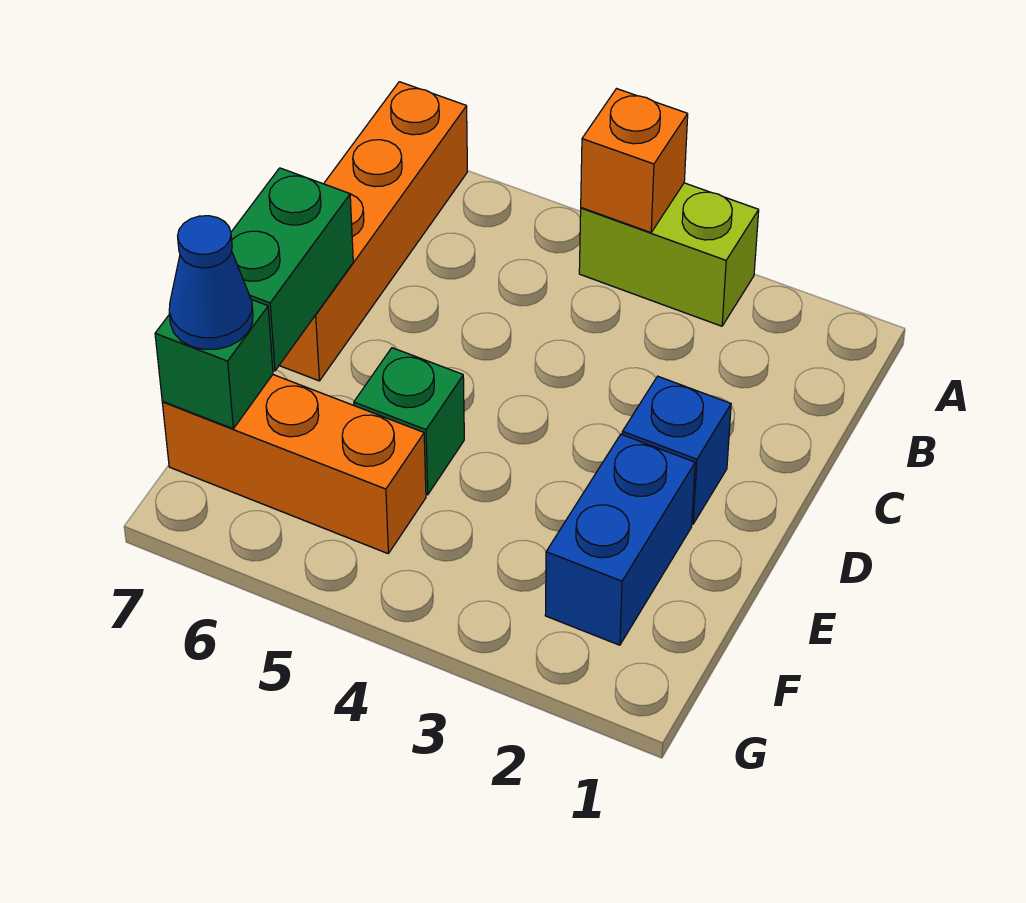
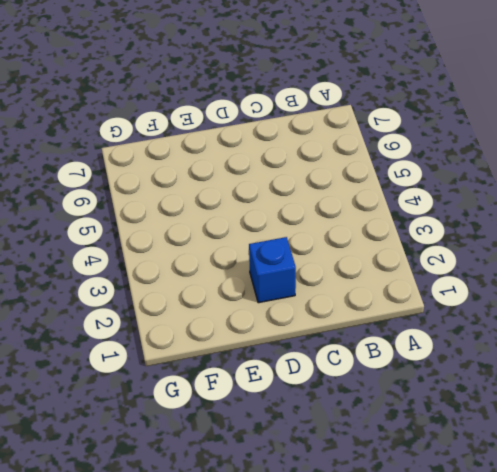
none -> lime brick A3:A4 level 1
none -> orange brick A7:D7 level 1

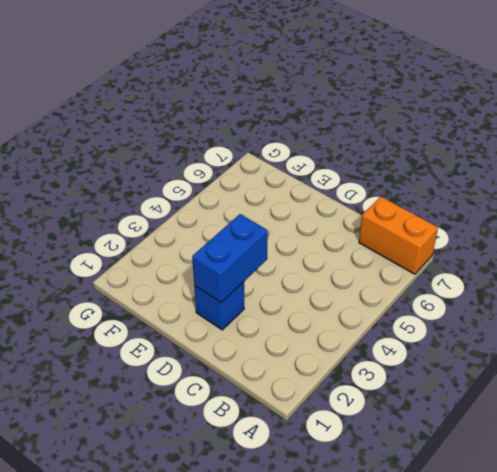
orange brick A7:B7 level 1 -> orange brick A7:D7 level 1
blue brick D2:D3 level 2 -> blue brick E2:F2 level 1
none -> lime brick A3:A4 level 1
none -> green brick E5 level 1

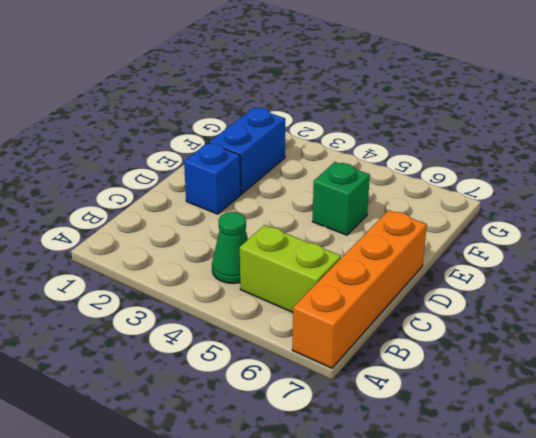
green cone B4 level 1 -> none
lime brick B5:B6 level 1 -> lime brick A3:A4 level 1
none -> orange brick F5:F7 level 1
none -> orange brick A4 level 2

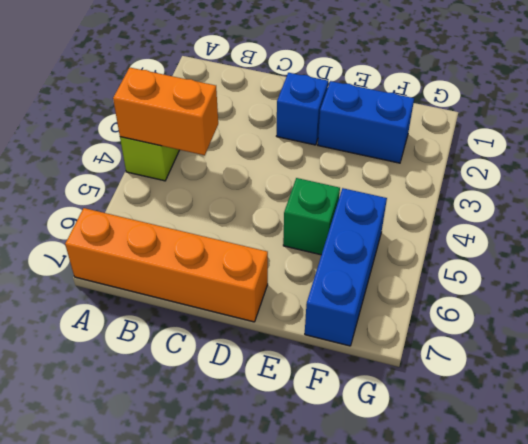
orange brick A4:B4 level 2 -> orange brick A4 level 2
blue brick F5:F7 level 1 -> orange brick F5:F7 level 1
none -> green brick D7:E7 level 2
none -> green brick F7 level 2

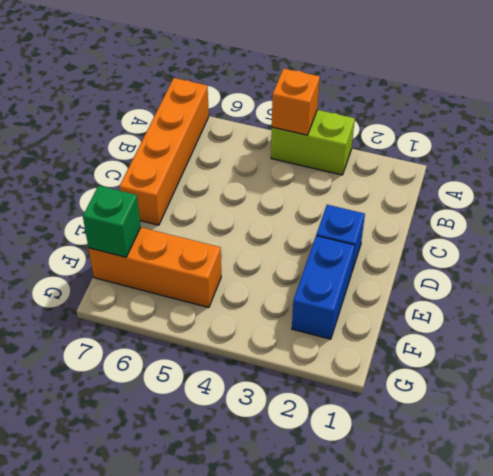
none -> green brick E5 level 1
none -> green brick D7:E7 level 2

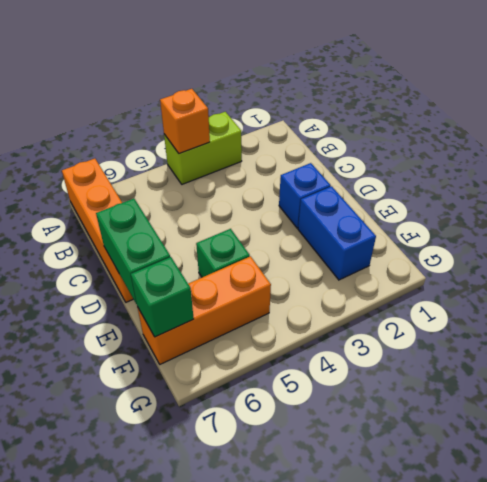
none -> blue cone F7 level 3

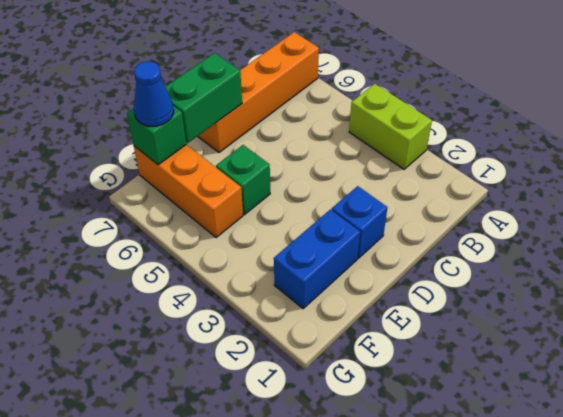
none -> orange brick A4 level 2

